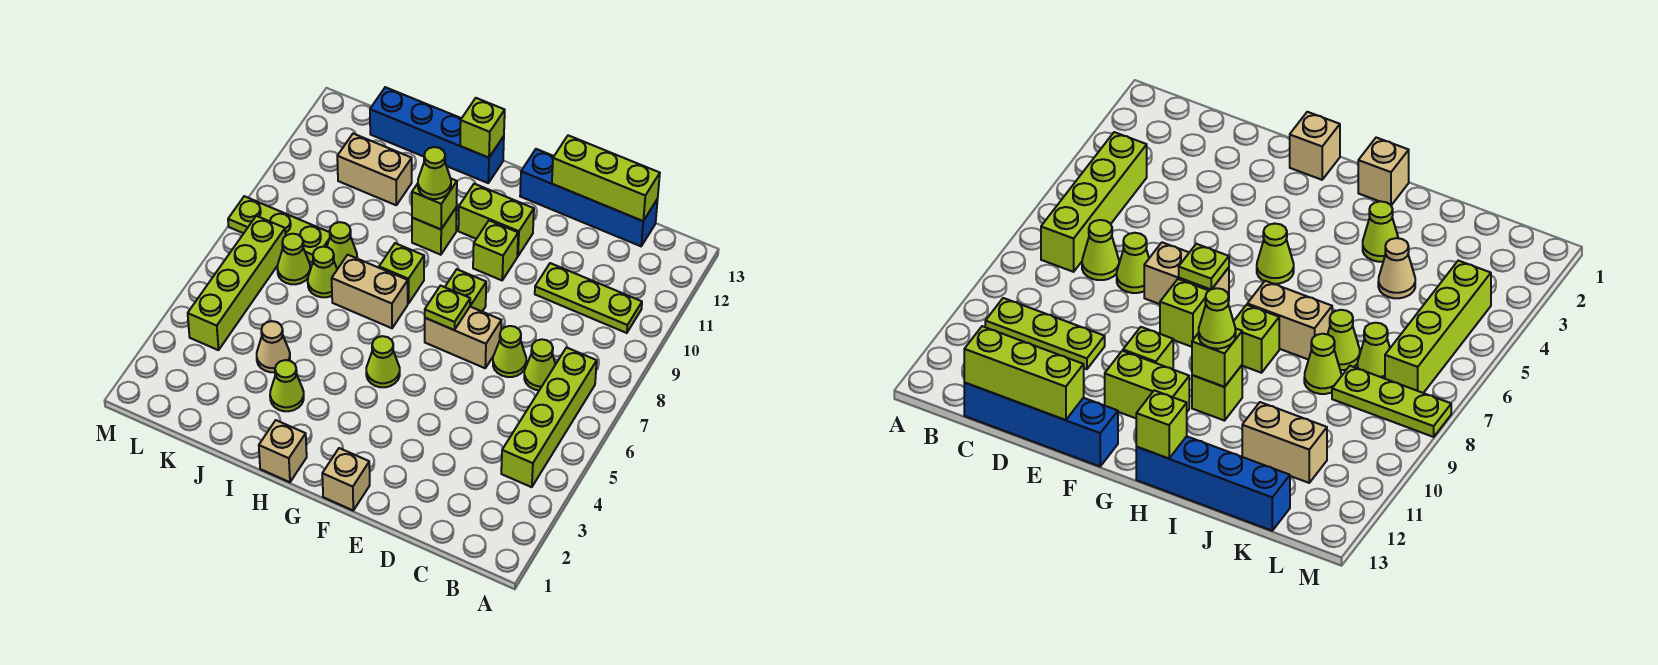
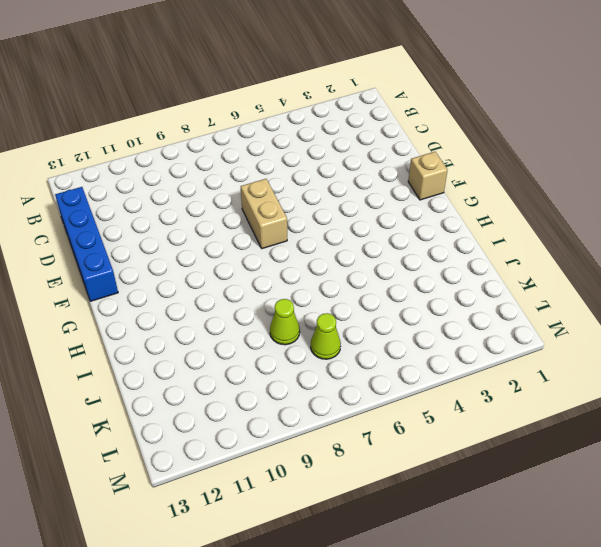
none -> lime brick B4:B7 level 1
none -> lime plate B10:D10 level 1
none -> lime cone C7 level 1

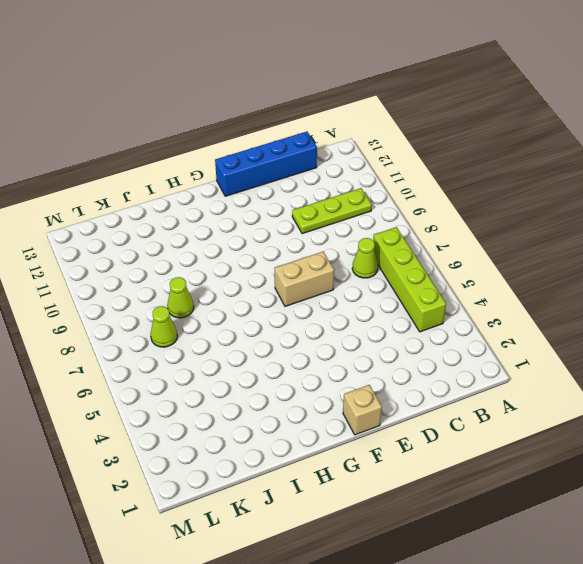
none -> lime cone D7 level 1
none -> lime brick F8 level 1
none -> lime brick F10 level 1

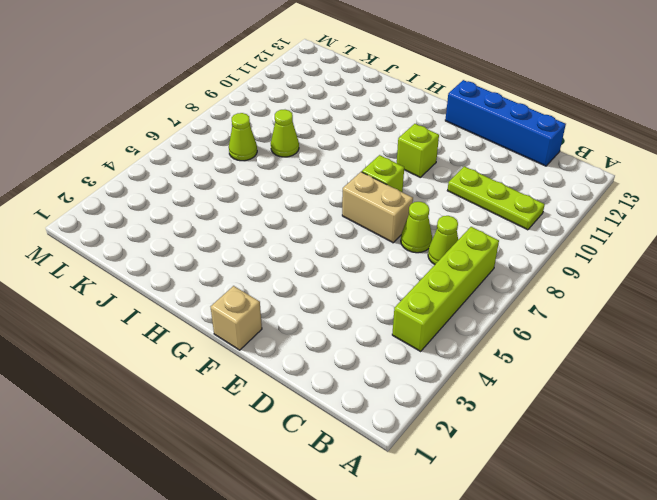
none -> lime brick F11:G11 level 1
none -> lime cone G5 level 1
none -> tan brick H1 level 1

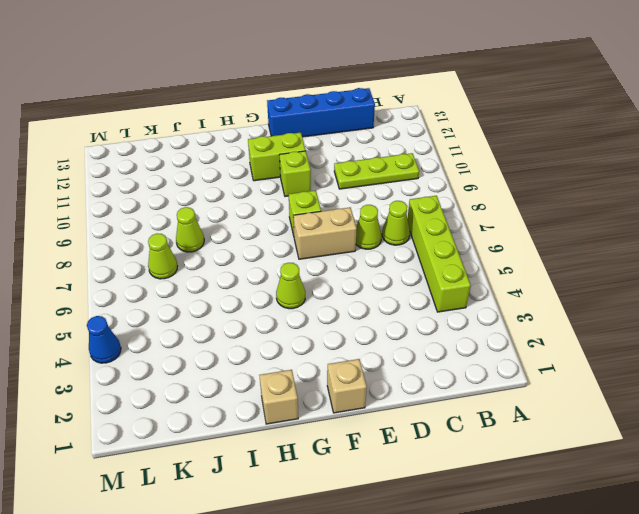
blue cone M4 level 1 -> none
none -> tan brick H7:I7 level 1
none -> lime brick H8 level 1
none -> lime brick H10 level 1

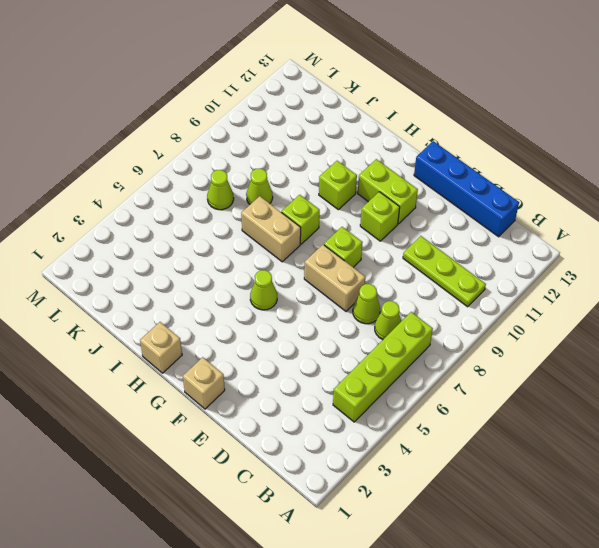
none -> blue brick H13:K13 level 1
none -> lime cone I3 level 1
none -> tan cone J4 level 1

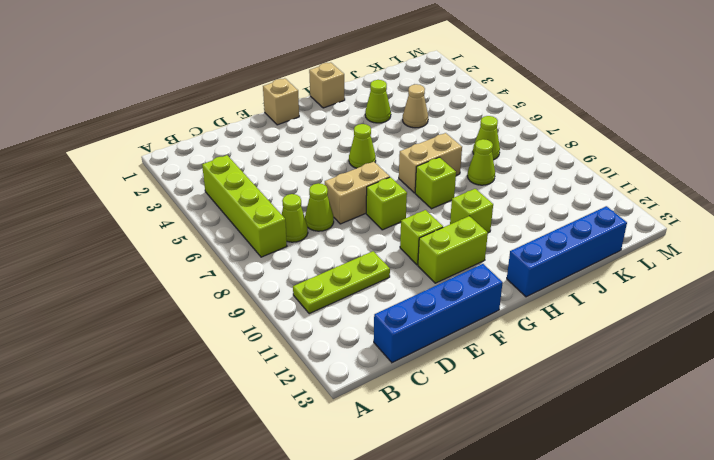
none -> lime cone J7 level 1
none -> tan brick J11:K11 level 1
none -> lime plate K8:M8 level 1

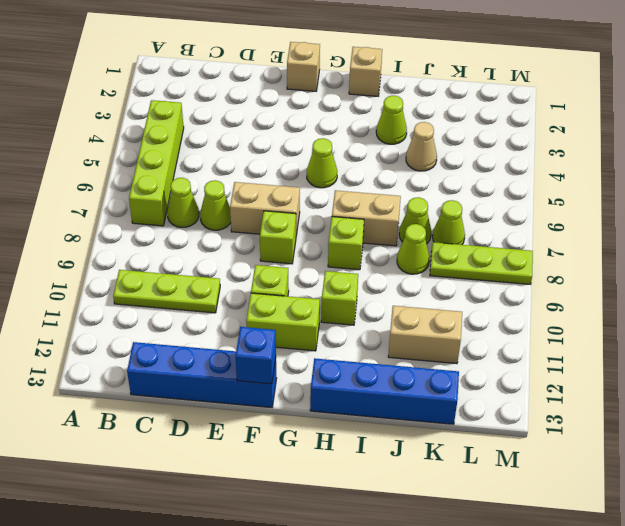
blue brick F13 level 2 -> none
none -> lime brick L4:L7 level 1
none -> lime brick C13:E13 level 2
none -> lime plate F7 level 2

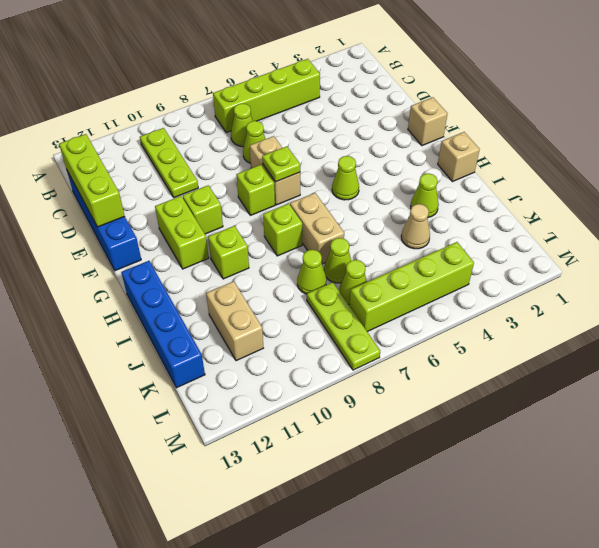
none -> lime brick H10 level 2
none -> lime brick H13 level 2
none -> lime cone H10 level 3

